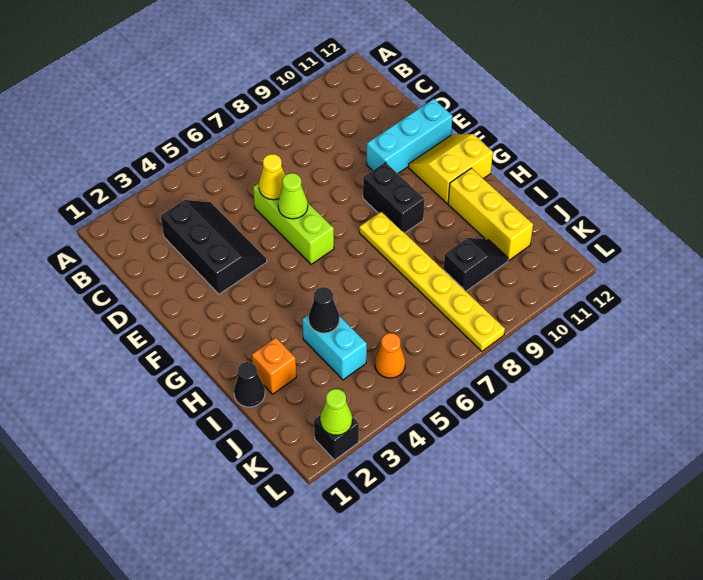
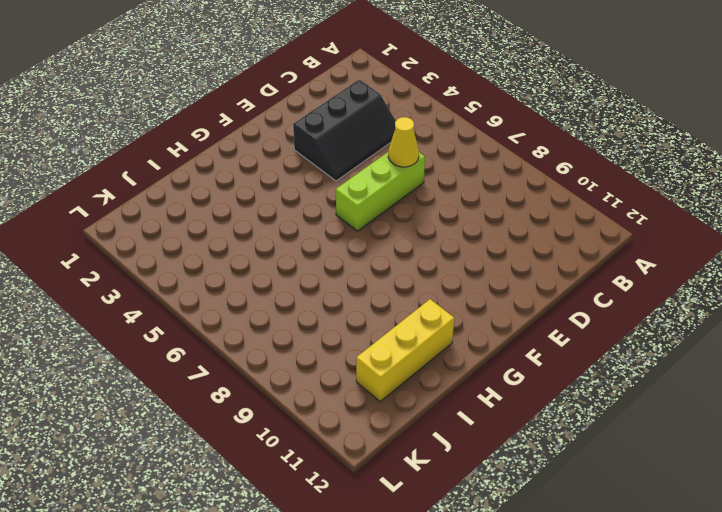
none -> cyan brick E10:E12 level 1
none -> black brick F9:G9 level 1
none -> yellow slope F11:G12 level 1 top G

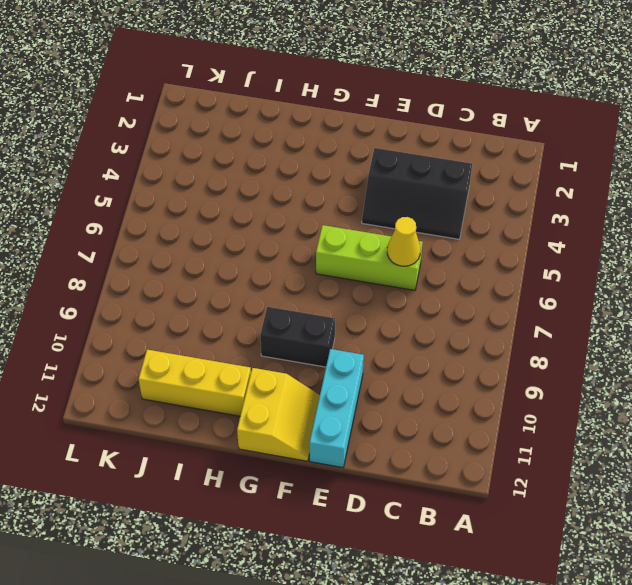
none -> yellow plate G8:L8 level 1
none -> black cone I1 level 1
none -> orange brick I2 level 1

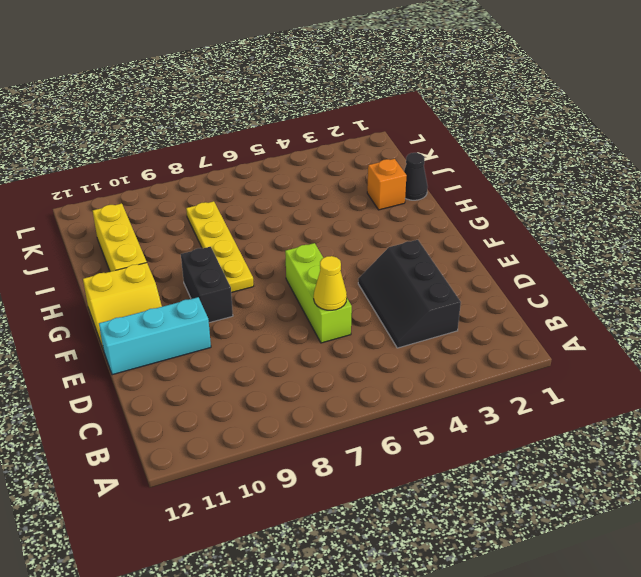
yellow plate G8:J8 level 1 -> yellow plate G8:L8 level 1
none -> cyan brick I4:J4 level 1
none -> black slope J9:J10 level 1 top 9
none -> orange cone K5 level 1

